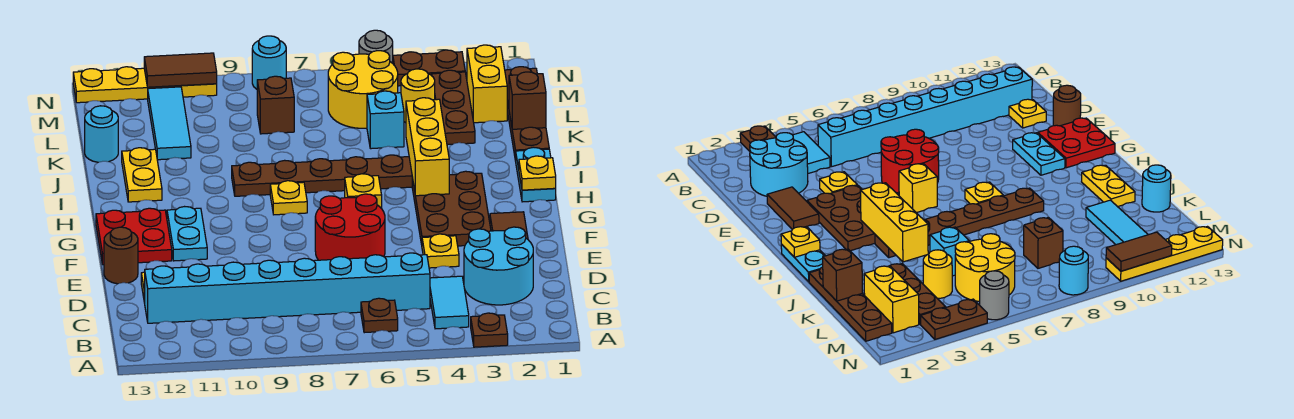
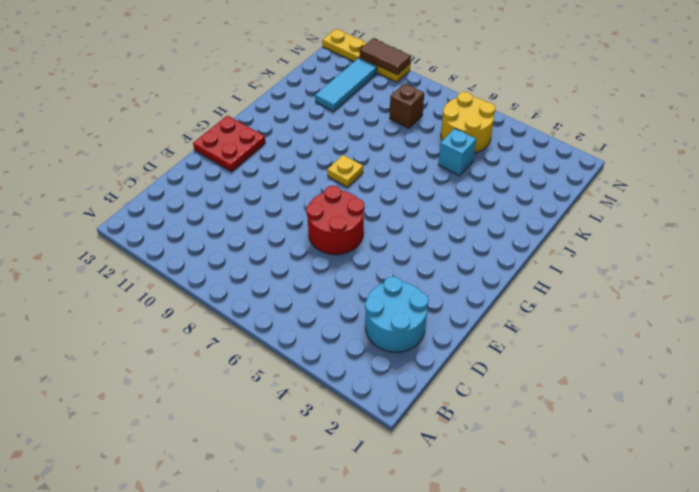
none -> brown plate A3 level 1
none -> cyan tile B4:C4 level 1
none -> brown plate B6 level 1
none -> cyan brick C5:C12 level 1

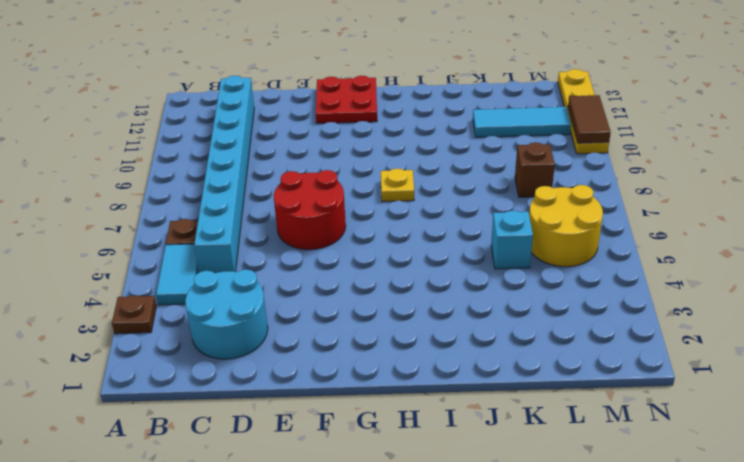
cyan tile B4:B5 level 1 -> cyan tile B4:C4 level 1
none -> yellow plate D12 level 1
none -> brown tile E2:F2 level 1
none -> yellow plate E4 level 1
none -> brown round brick E13 level 1

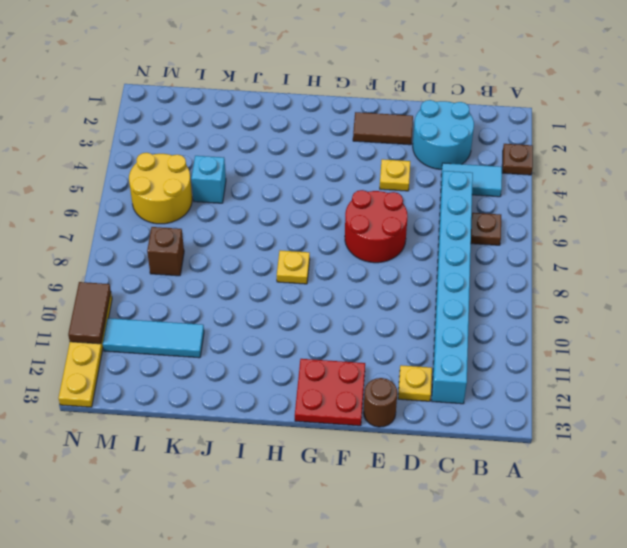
none -> brown plate F3:H4 level 1
none -> cyan plate F11:G11 level 1
none -> yellow brick G6 level 1
none -> cyan plate H1:I1 level 1

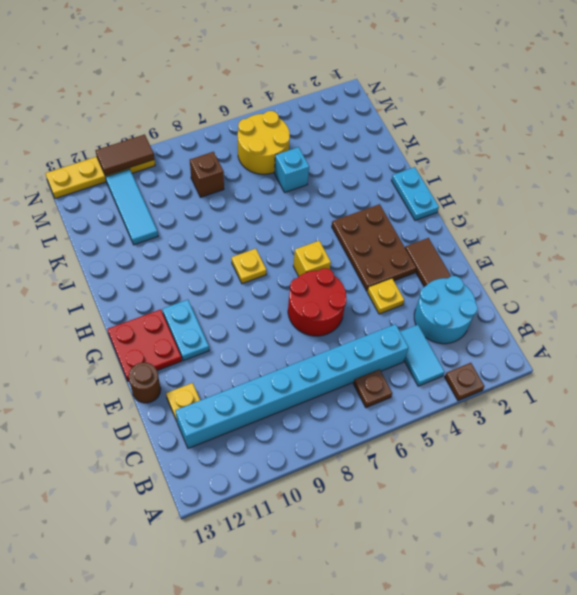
none -> brown plate I4:I9 level 1
none -> yellow plate I12:J12 level 1
none -> brown plate J1:M1 level 1
none -> brown plate K3:M3 level 1

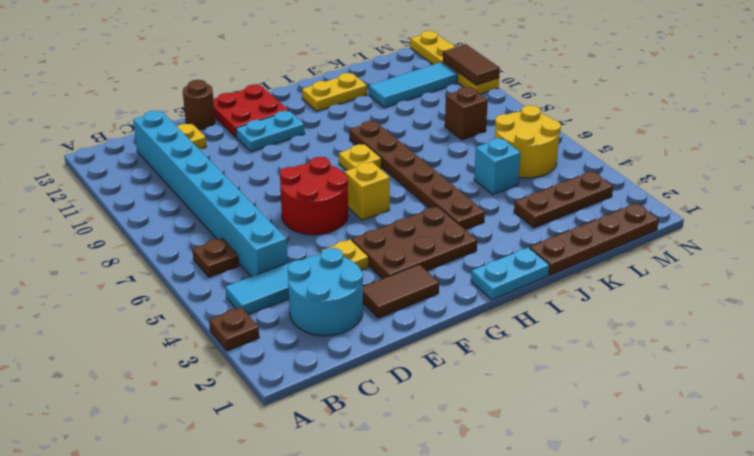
none -> cyan round brick K13 level 1
none -> yellow brick L2:M2 level 1
none -> yellow round brick L4 level 1
none -> brown plate N3:N4 level 1

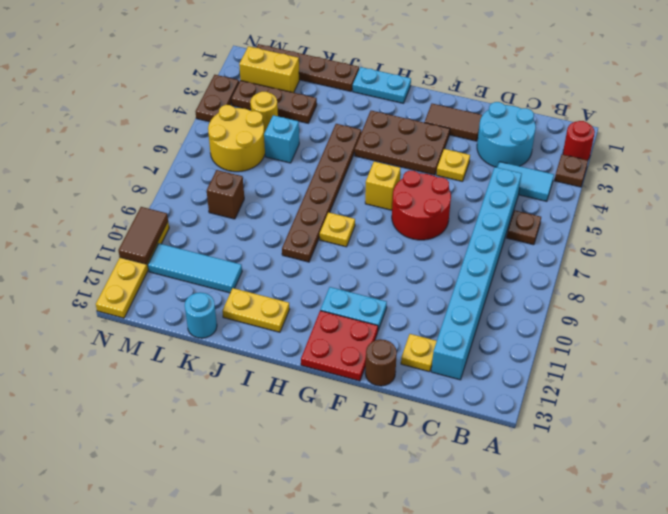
red round brick A2 level 1 -> none
none -> grey round brick N5 level 1
none -> cyan round brick N8 level 1
none -> yellow plate H1 level 2
none -> yellow brick H4:J4 level 2

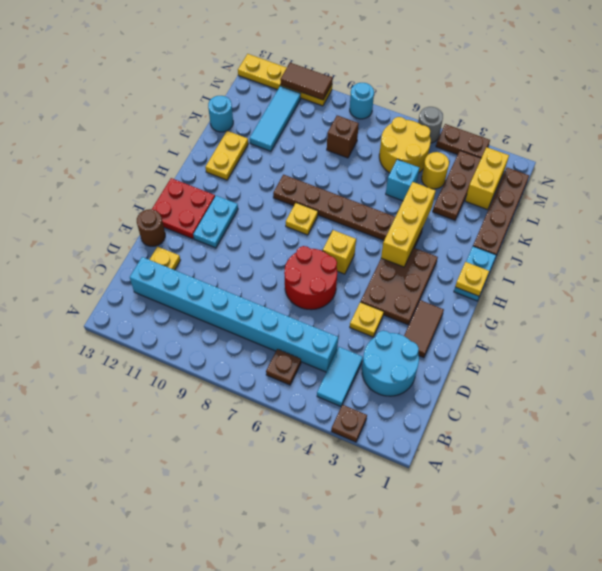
none -> brown brick K1 level 2

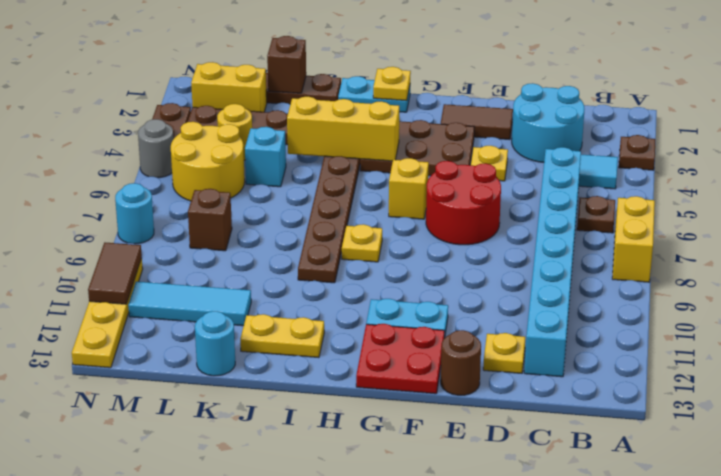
yellow brick A7:A8 level 1 -> none

